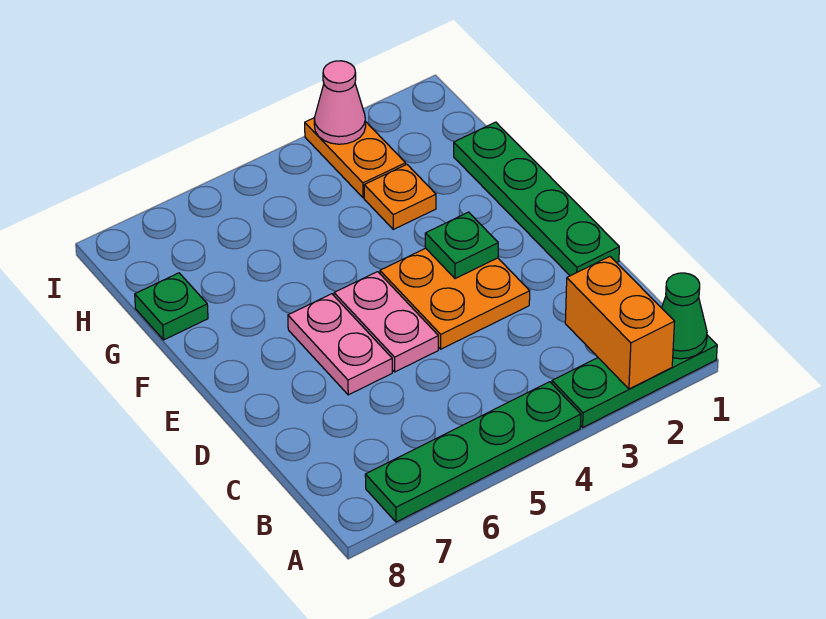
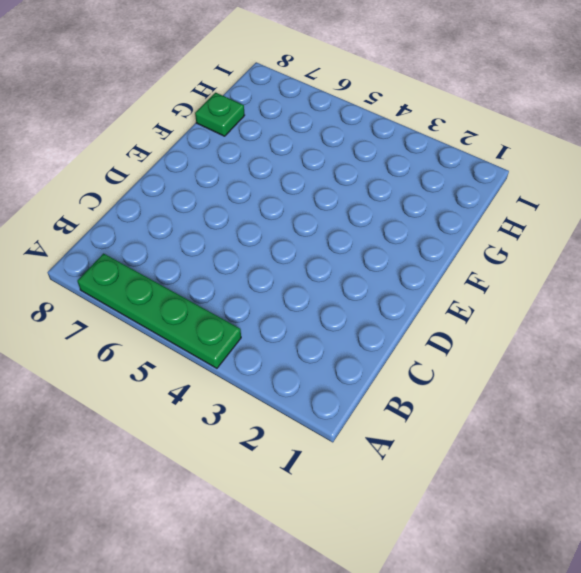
none -> green plate A1:A3 level 1
none -> green plate D1:G1 level 1
none -> orange plate D3:E4 level 1

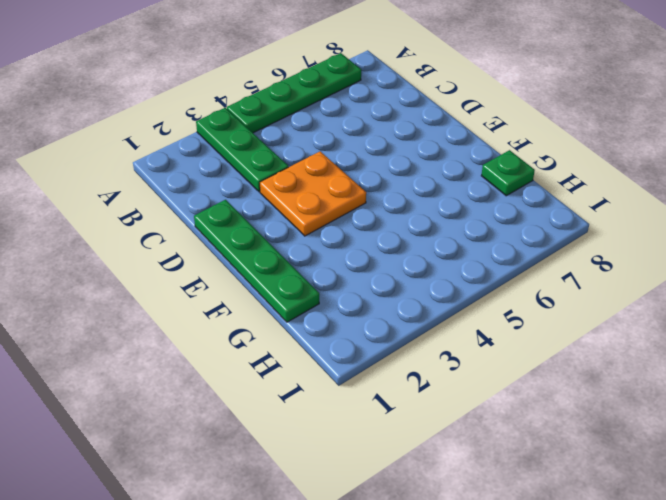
green plate A3:C3 level 1 -> green plate A1:A3 level 1
none -> pink plate D5:E5 level 1
none -> pink plate D6:E6 level 1
none -> orange plate G3 level 1

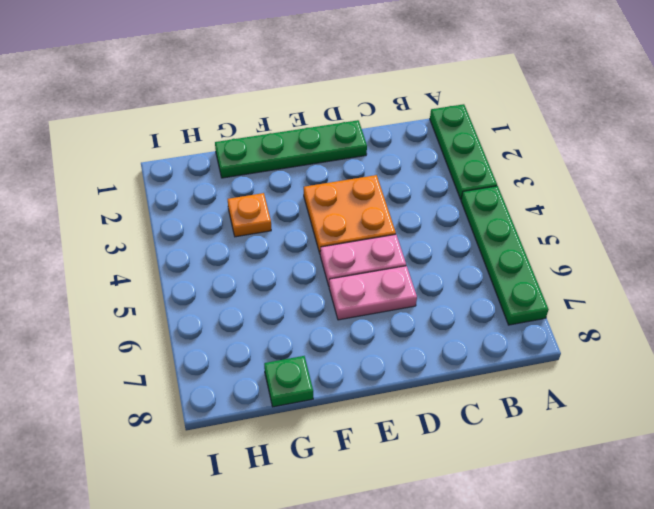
none -> orange plate H3:I3 level 1
none -> green cone A1 level 2
none -> orange brick A2:B2 level 2

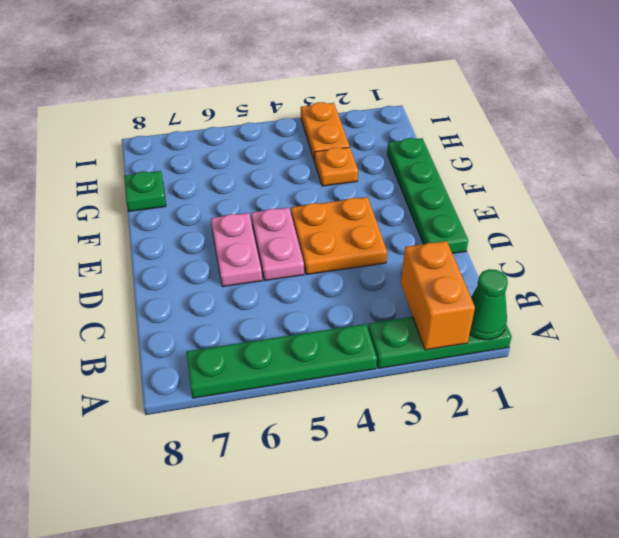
none -> green plate E3 level 2
none -> pink cone I3 level 2

